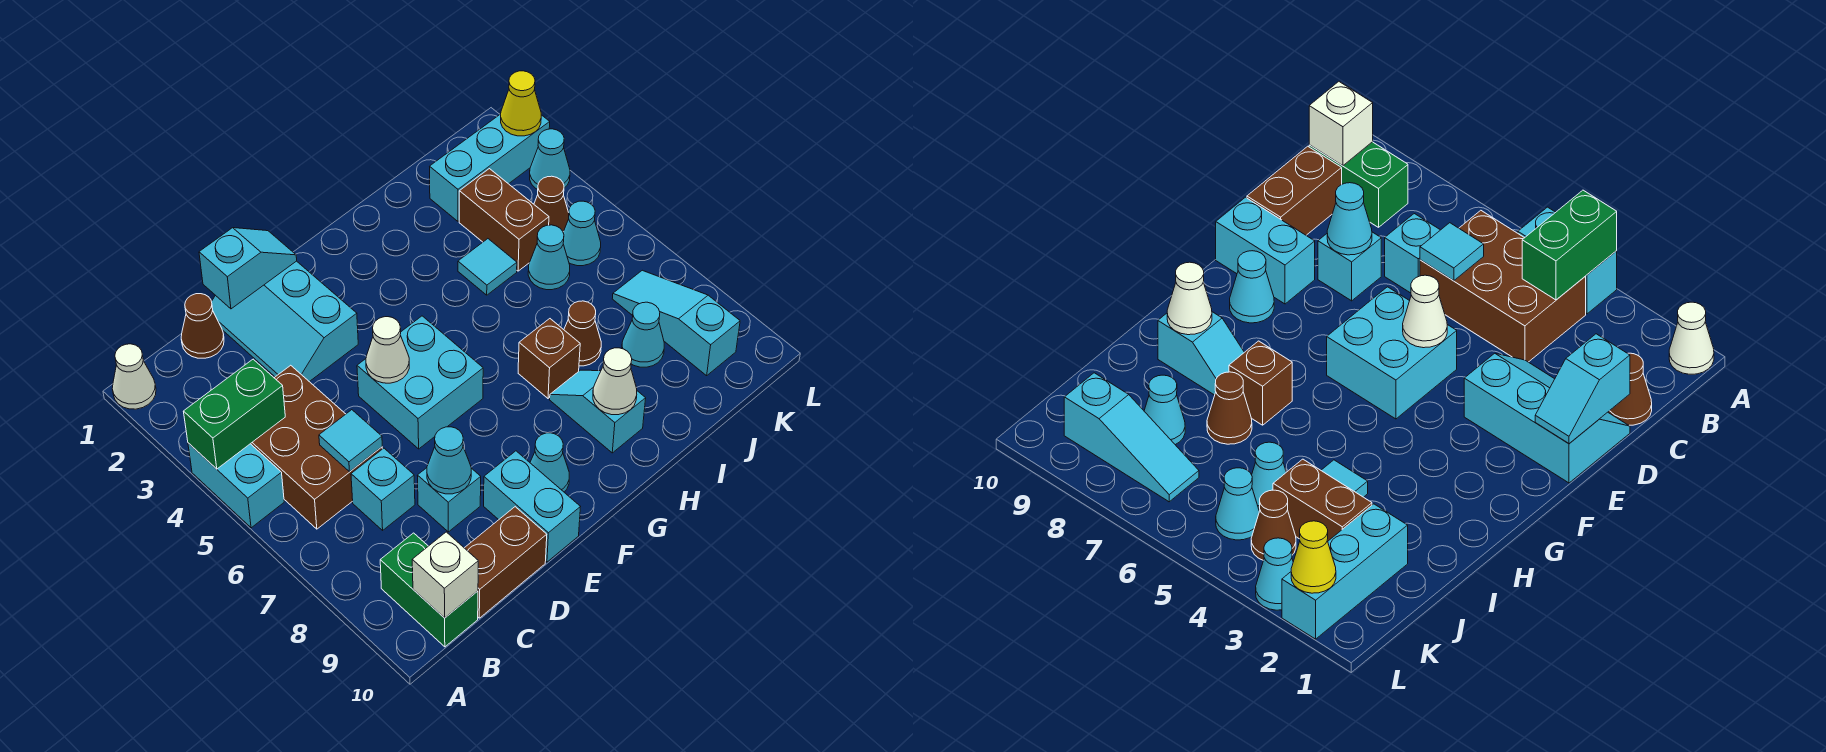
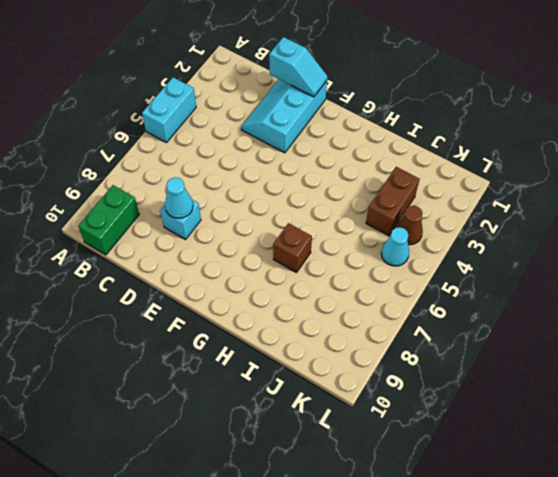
none -> white cone A1 level 1
none -> brown brick B4:C6 level 1
none -> brown cone C1 level 1
none -> cyan brick C7 level 1

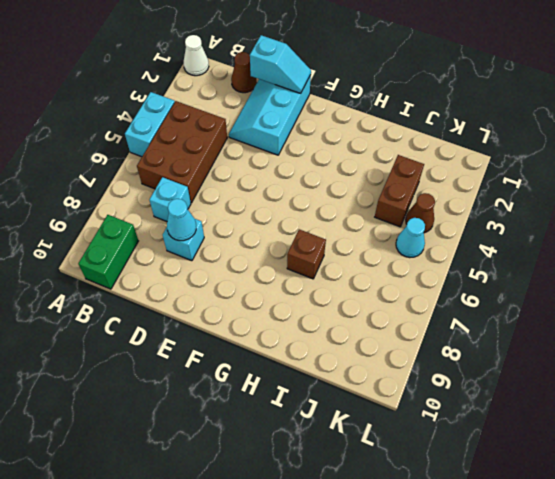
none -> brown brick C10:D10 level 1
none -> cyan brick E5:F6 level 1
none -> cyan brick E9:E10 level 1
none -> cyan cone F9 level 1

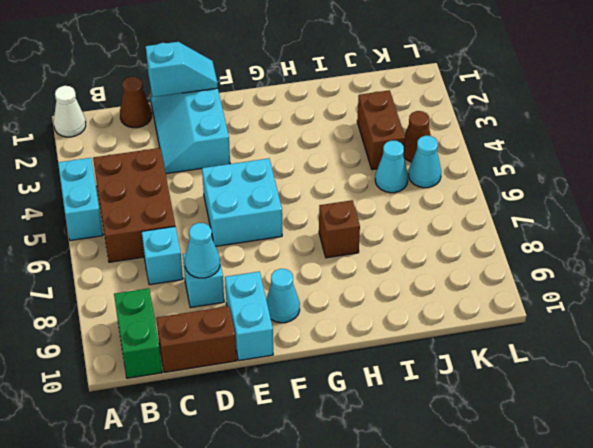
none -> cyan slope H8:H9 level 1 top 9
none -> cyan tile I4 level 1
none -> brown cone I7 level 1
none -> cyan brick J2:L2 level 1

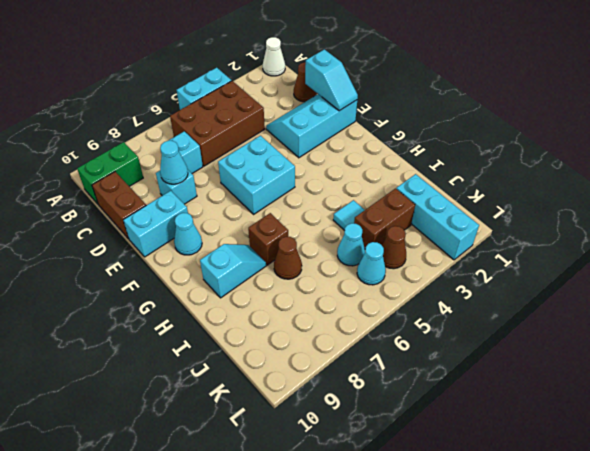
none -> cyan cone J8 level 1
none -> cyan slope K7:K9 level 1 top 9
none -> cyan cone L3 level 1
none -> green brick A4:B4 level 2

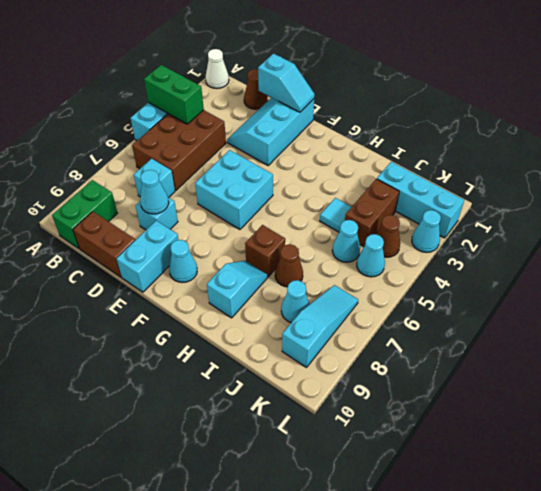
none -> white brick B10 level 2
none -> cyan tile C6 level 2
none -> white cone E5 level 2
none -> white cone H9 level 2

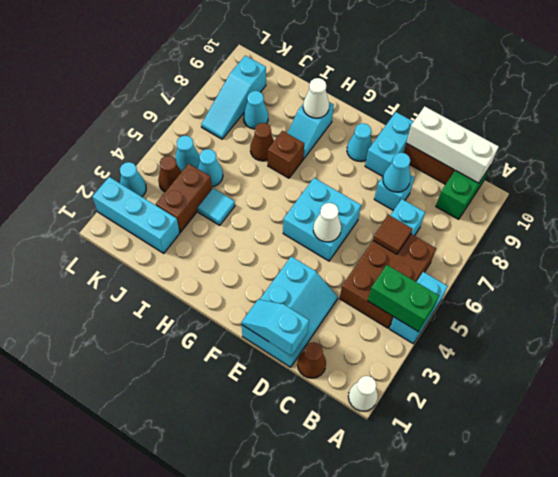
white brick B10:D10 level 2 -> white brick B10 level 2
brown tile C6 level 2 -> cyan tile C6 level 2
none -> yellow cone L2 level 2

